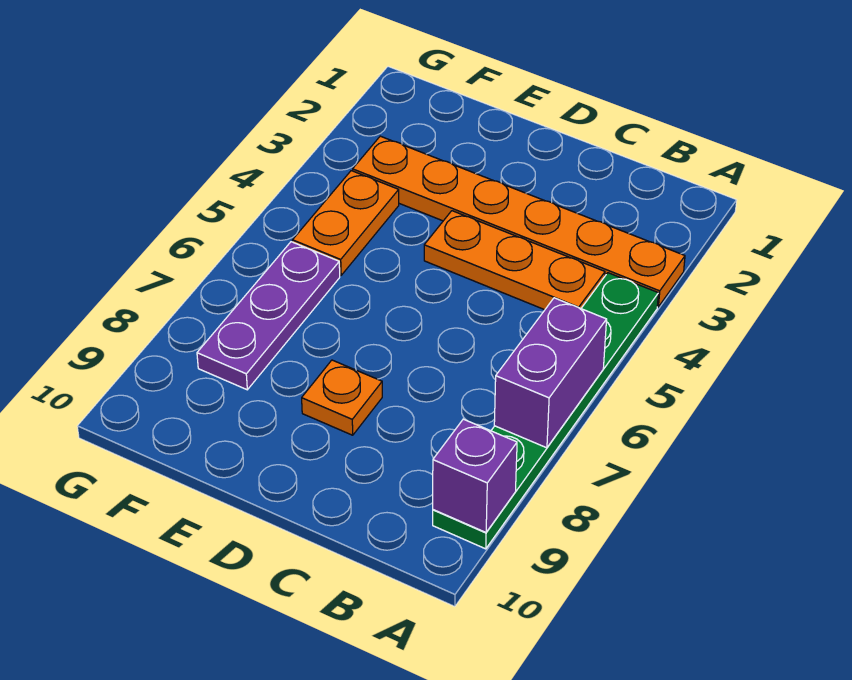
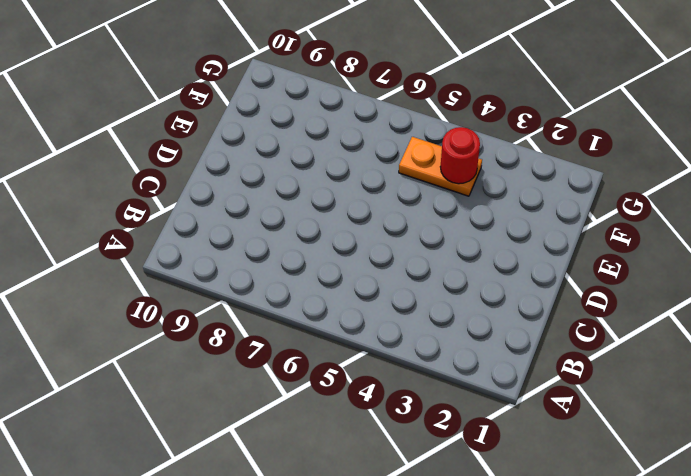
red round brick F4 level 2 -> none
none -> orange plate A3:F3 level 1
none -> green plate A4:A9 level 1

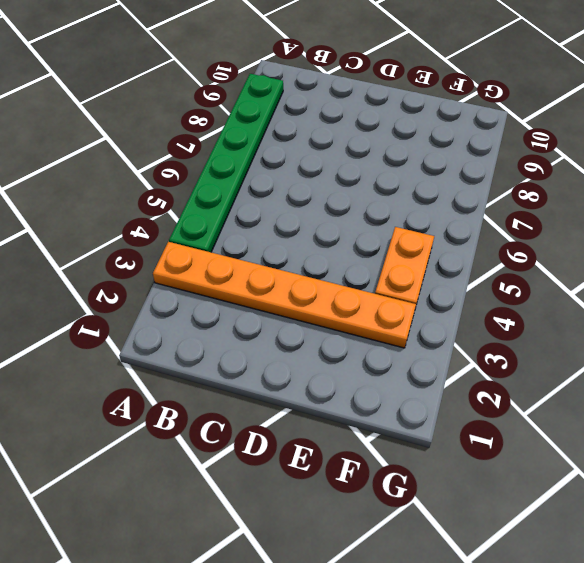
none -> orange plate B4:D4 level 1
none -> orange plate D8 level 1

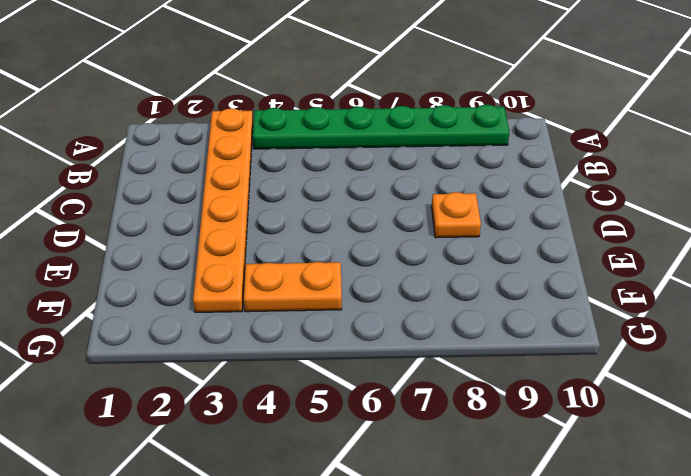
none -> orange plate B4:D4 level 1
none -> purple plate F6:F8 level 1

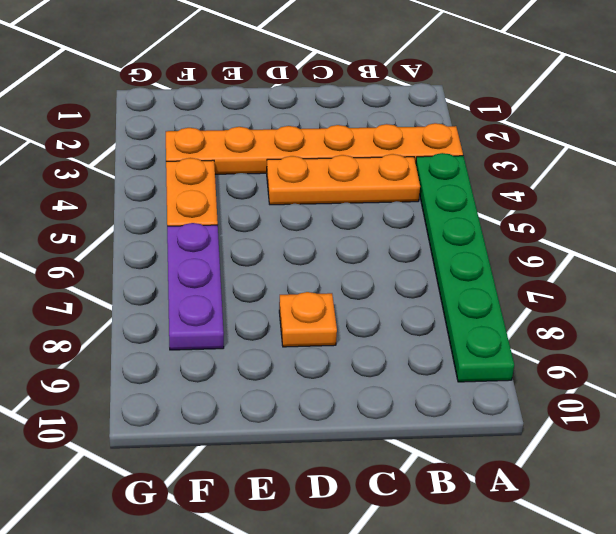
none -> purple brick A6:A7 level 2
none -> purple brick A9 level 2

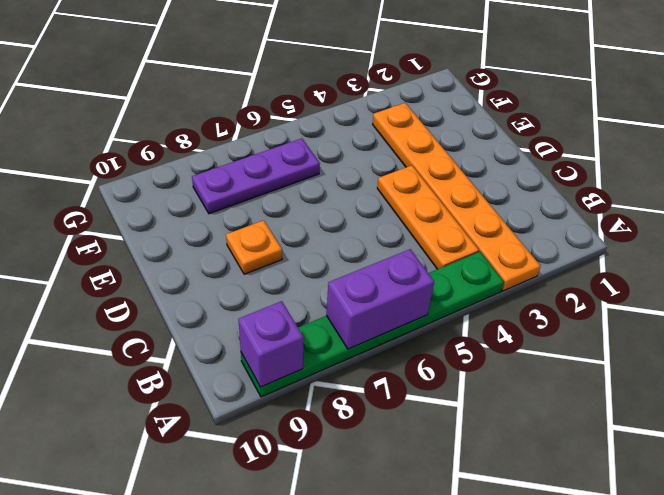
none -> orange plate F4:F5 level 1

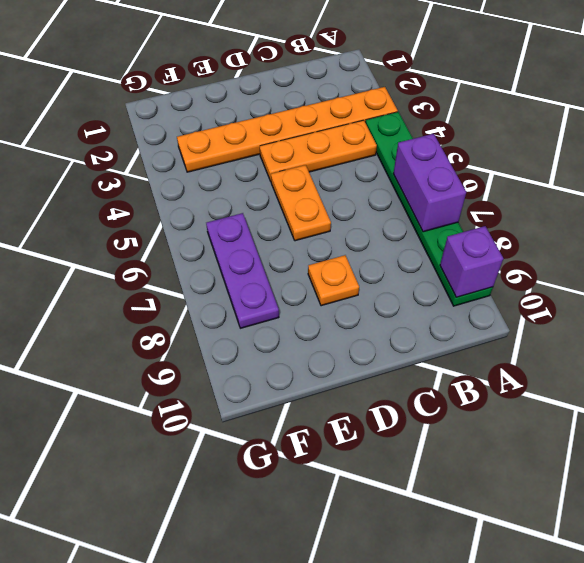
orange plate D5:D6 level 1 -> orange plate F4:F5 level 1

